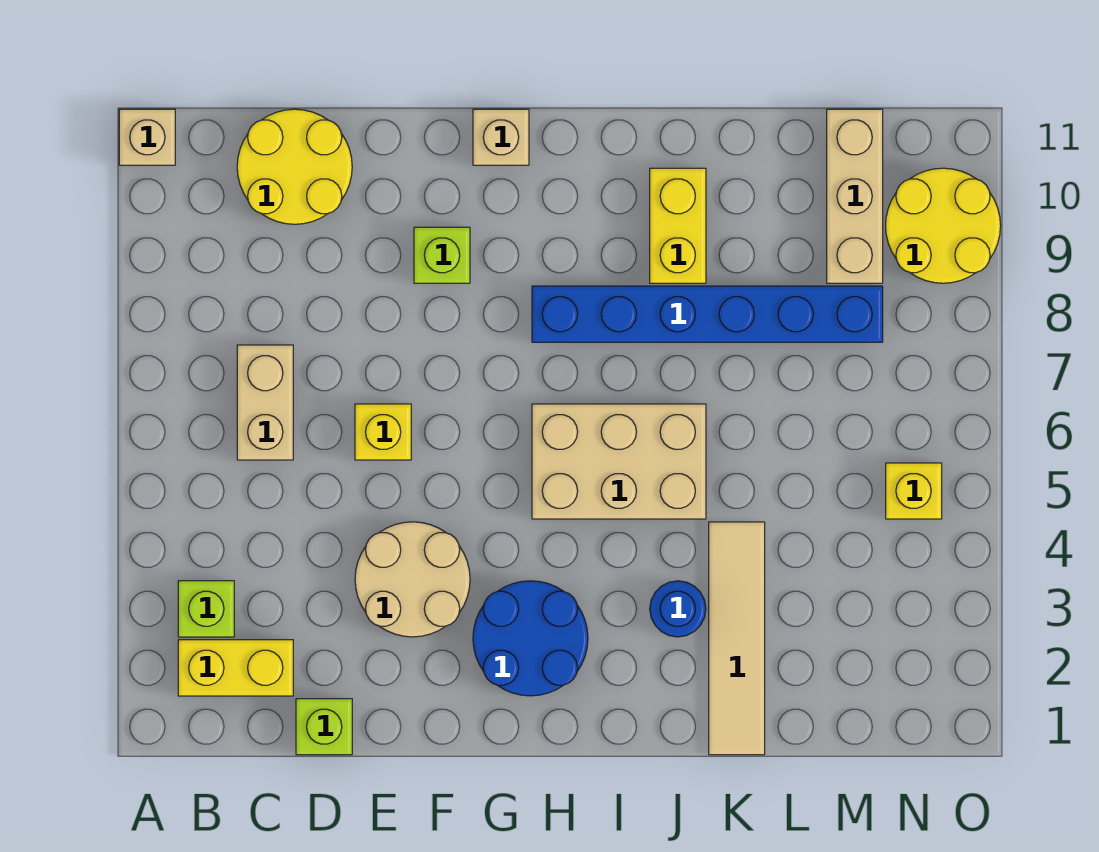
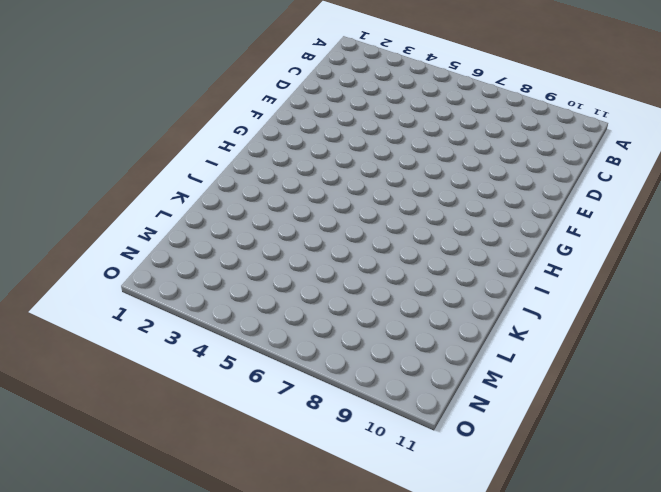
none -> tan brick A11 level 1
none -> yellow brick B2:C2 level 1
none -> lime brick B3 level 1

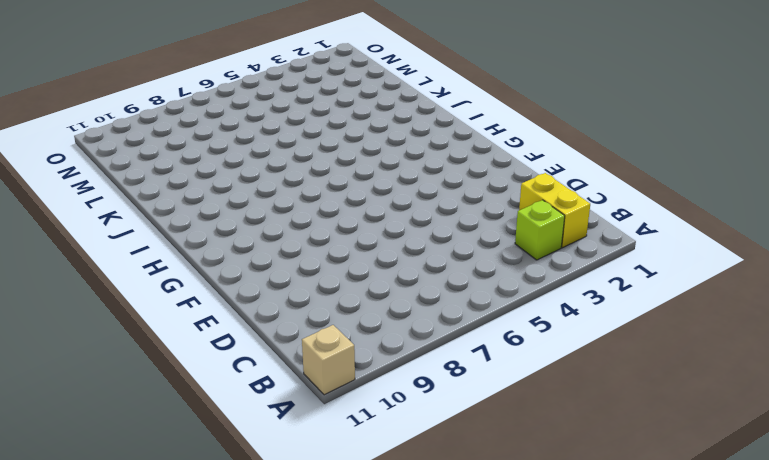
none -> tan brick C6:C7 level 1
none -> yellow round brick C10:D11 level 1
none -> lime brick D1 level 1

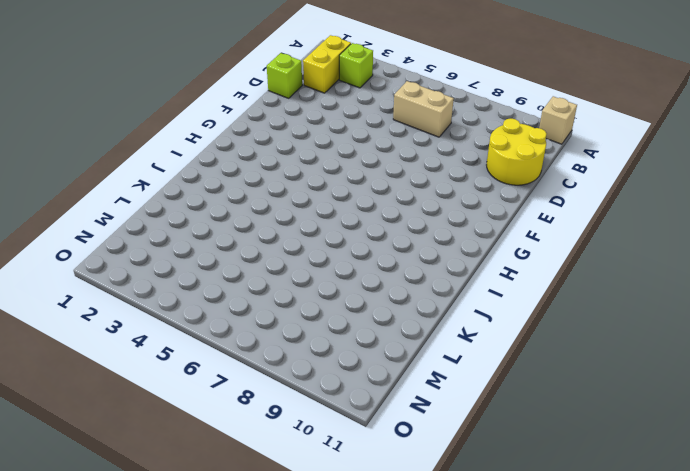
none -> tan round brick E3:F4 level 1
none -> yellow brick E6 level 1
none -> lime brick F9 level 1

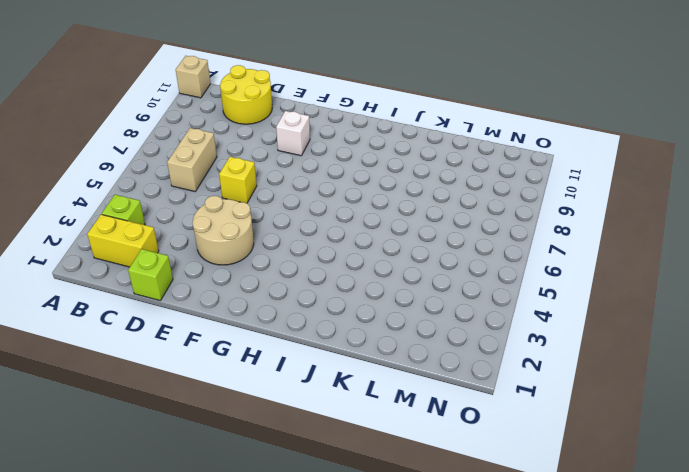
white brick F9 level 1 -> lime brick F9 level 1
none -> blue round brick G2:H3 level 1
none -> tan brick G11 level 1
none -> tan brick H5:J6 level 1

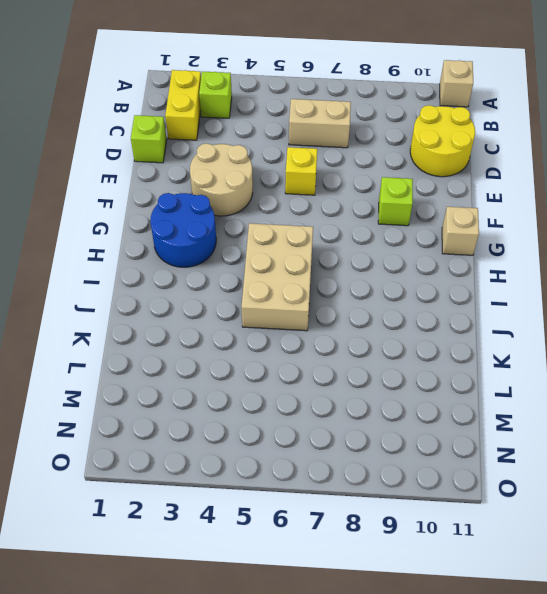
none -> blue brick H8:M8 level 1
none -> blue round brick J3 level 1
none -> yellow brick J9:J10 level 1

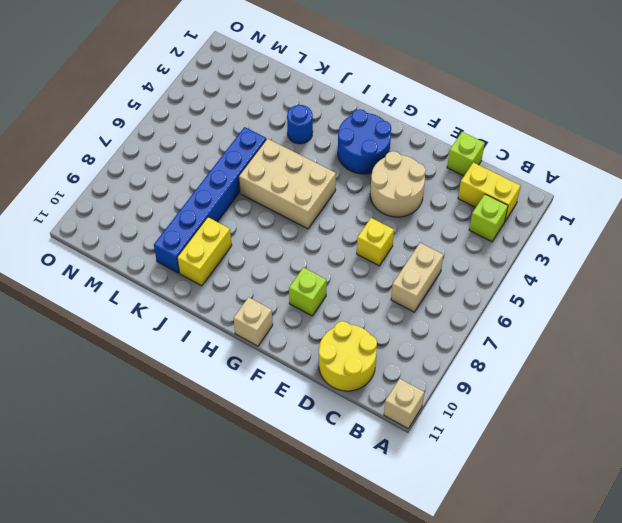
blue brick K5:K10 level 1 -> blue brick H8:M8 level 1
none -> tan tile K1:K4 level 1
none -> tan brick M9:M11 level 1
none -> yellow brick N5 level 1

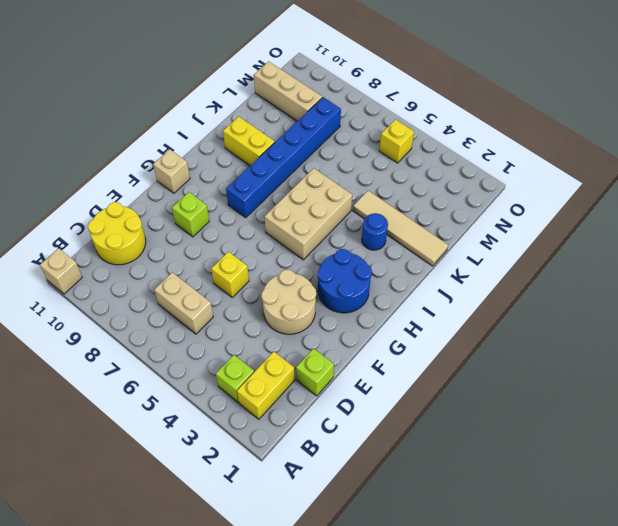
none -> yellow round brick N9:O10 level 1

